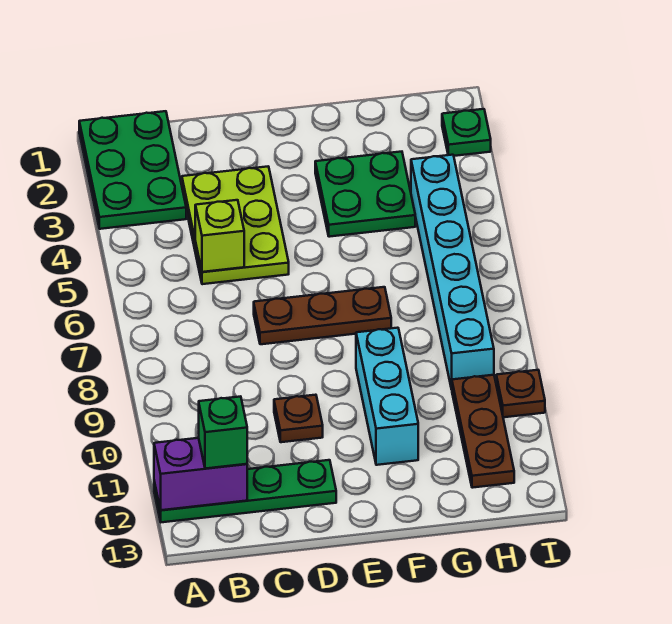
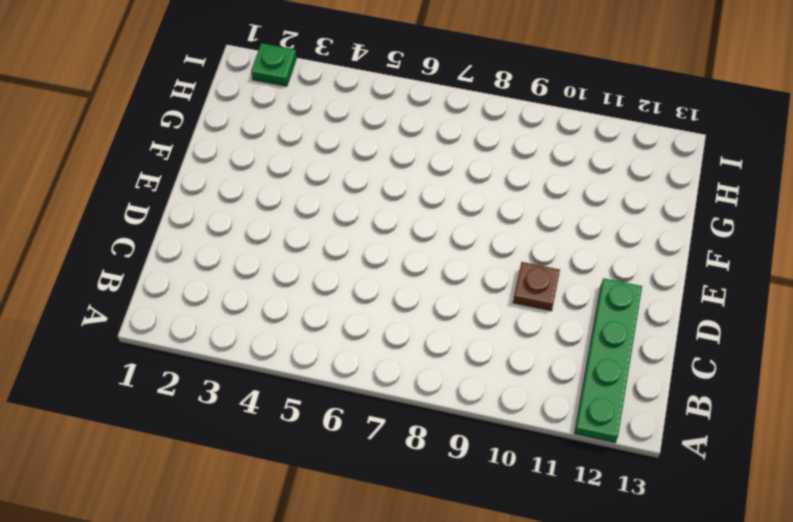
none -> green plate A1:B3 level 1
none -> lime plate C3:D5 level 1
none -> brown plate D7:F7 level 1

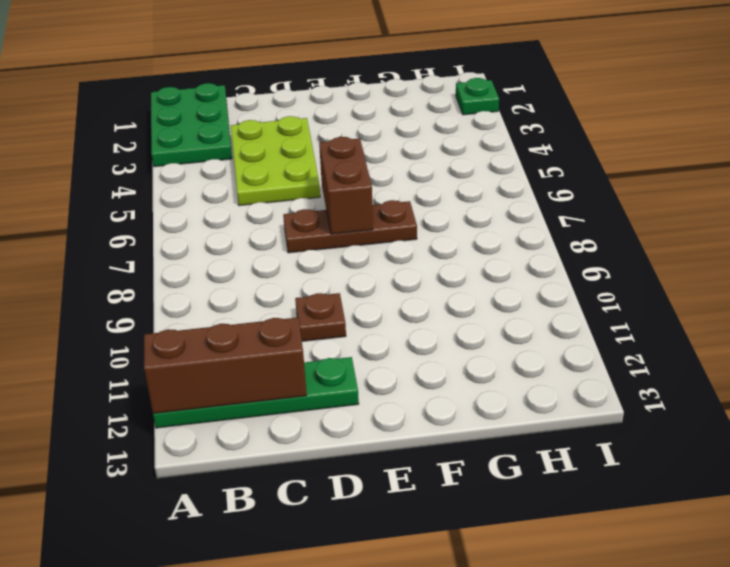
brown brick A12:C12 level 2 -> purple brick A12:B12 level 2
brown brick E6:E7 level 2 -> none
none -> green plate F3:G4 level 1
none -> cyan brick F9:F11 level 1
none -> cyan brick H4:H9 level 1

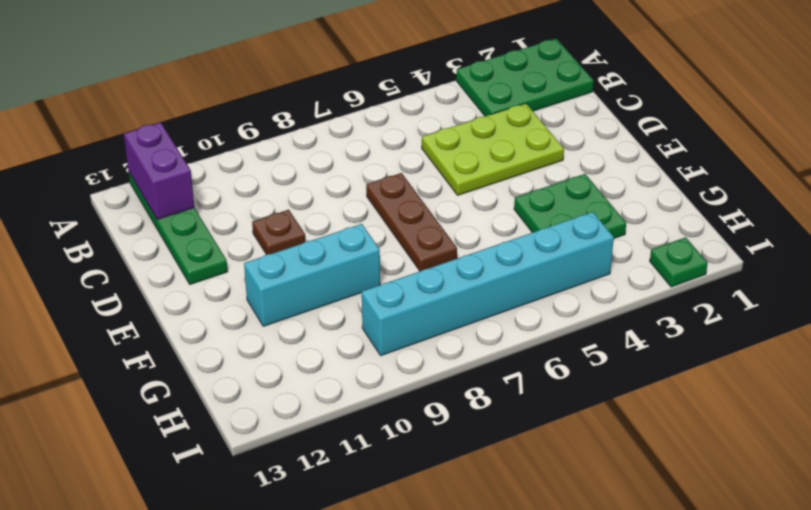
none -> brown plate H10:H12 level 1
none -> brown plate I10 level 1
none -> lime brick C5 level 2

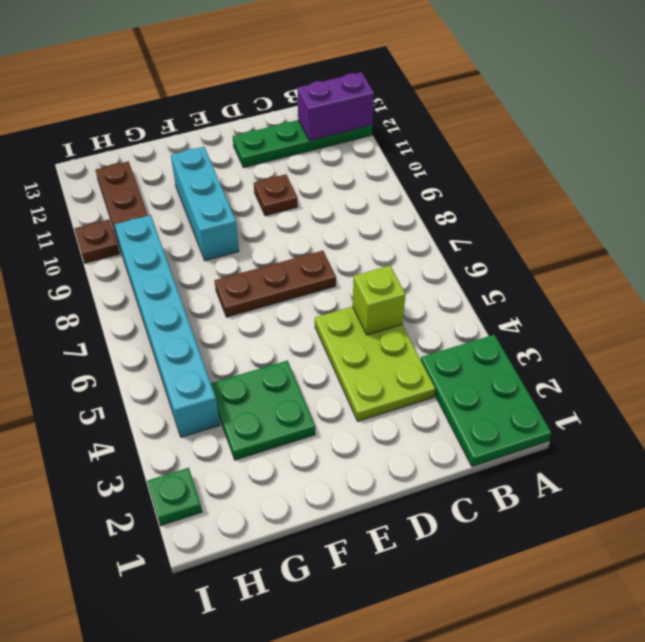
none -> green brick B12 level 3

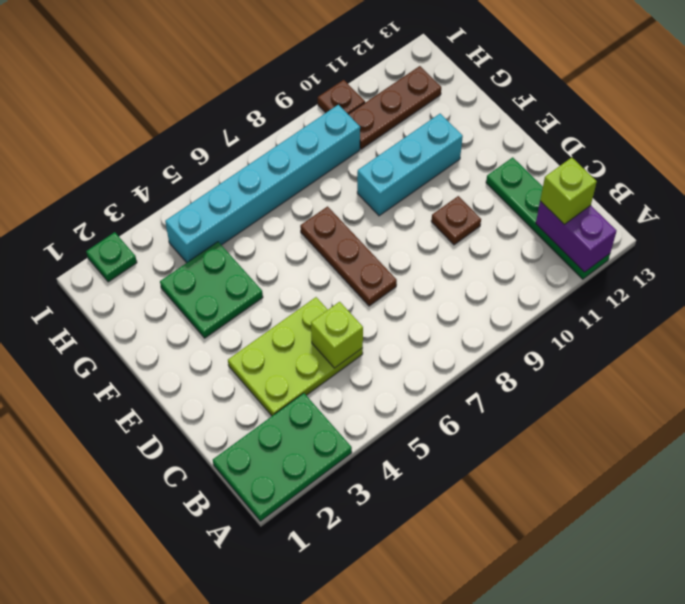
lime brick B12 level 3 -> green brick B12 level 3

